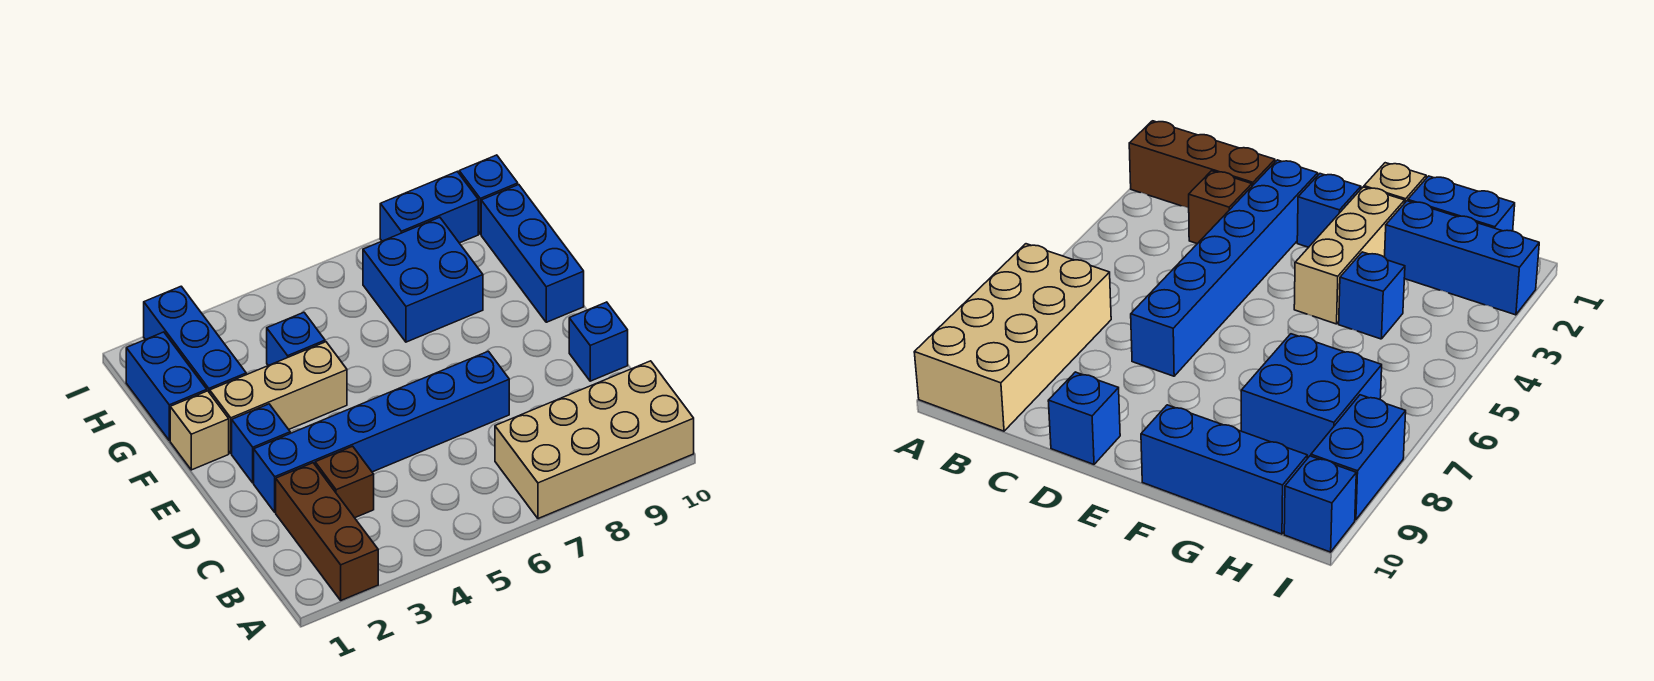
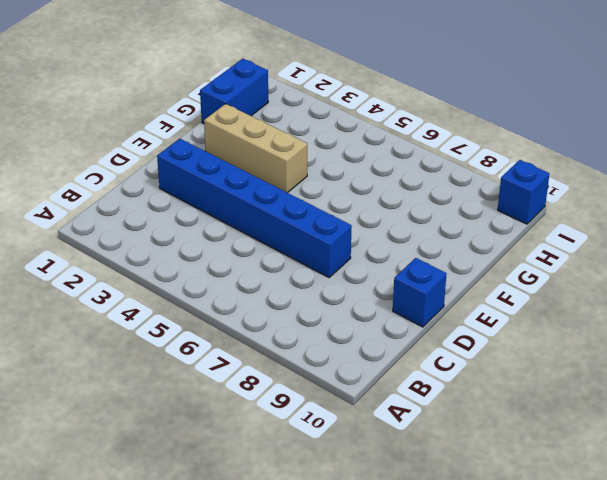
none -> brown brick A2:C2 level 1
none -> tan brick A7:B10 level 1
none -> brown brick C3 level 1

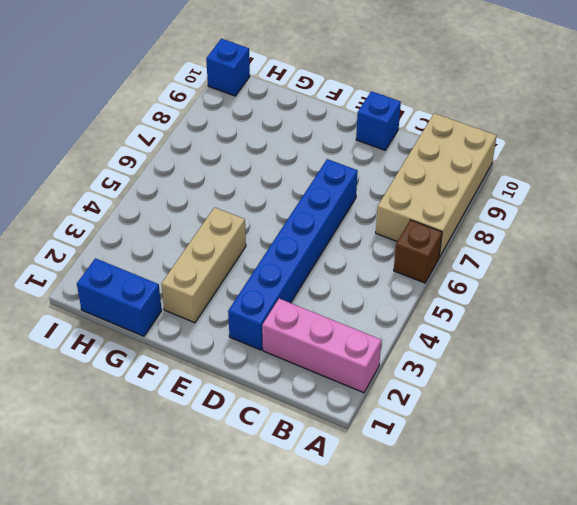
pink brick A2:C2 level 1 -> brown brick A2:C2 level 1
brown brick A6 level 1 -> brown brick C3 level 1
none -> blue brick E2 level 1
none -> tan brick F1 level 1
none -> blue brick F10:H10 level 1

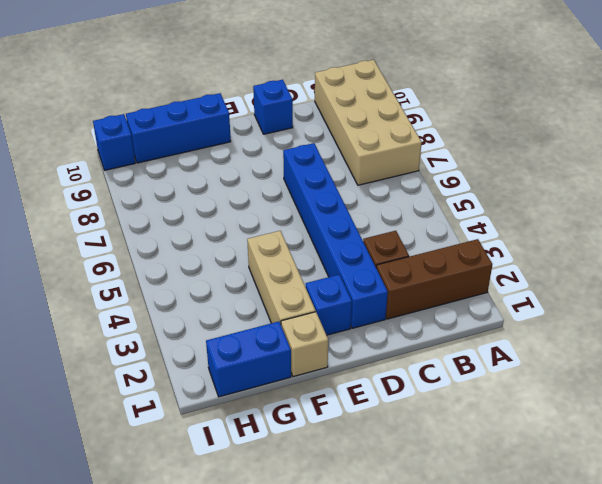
none -> blue brick G2:I2 level 1
none -> blue brick G4 level 1
none -> blue brick G7:H8 level 1

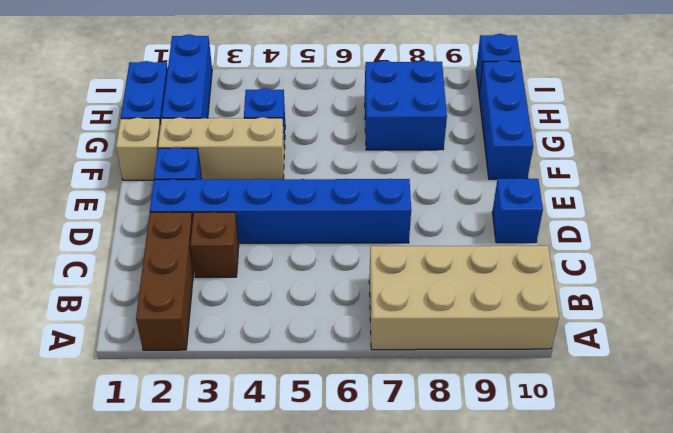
none -> blue brick I8:I9 level 1

